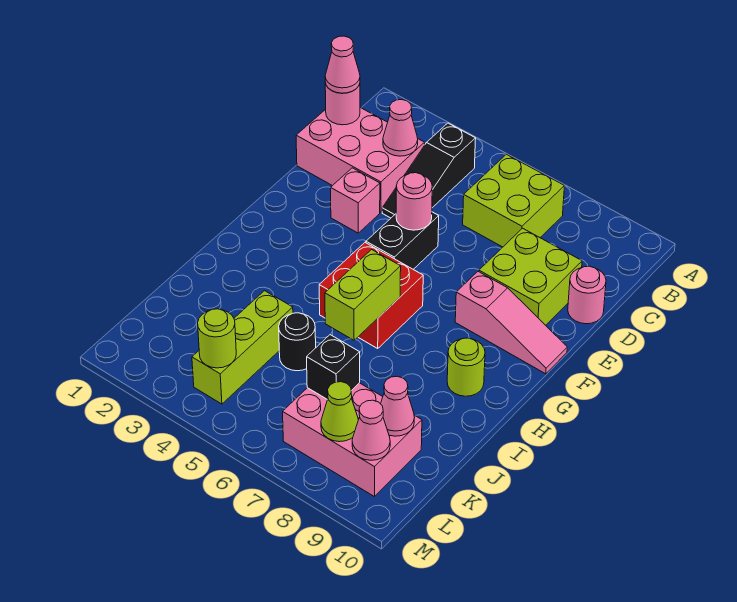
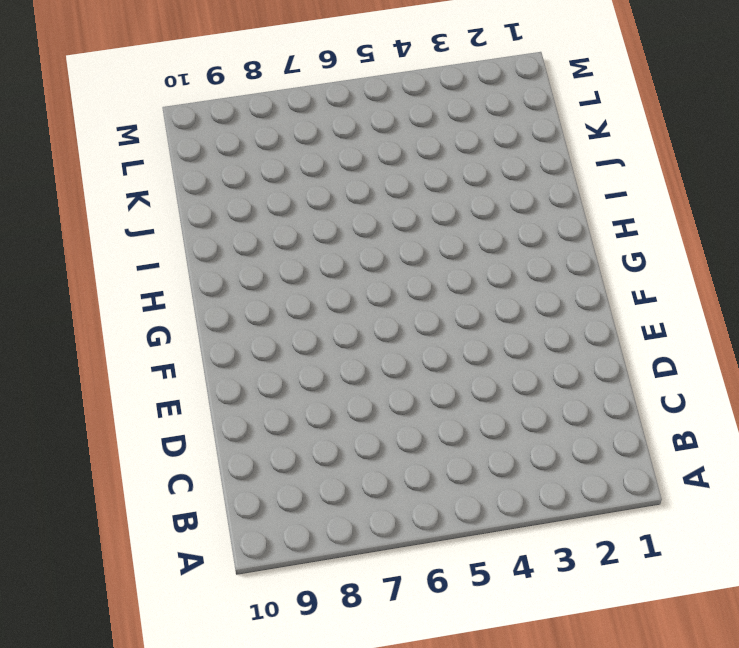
none -> black slope B4:D4 level 1 top B
none -> lime brick B6:C7 level 1
none -> pink brick C1:D3 level 1

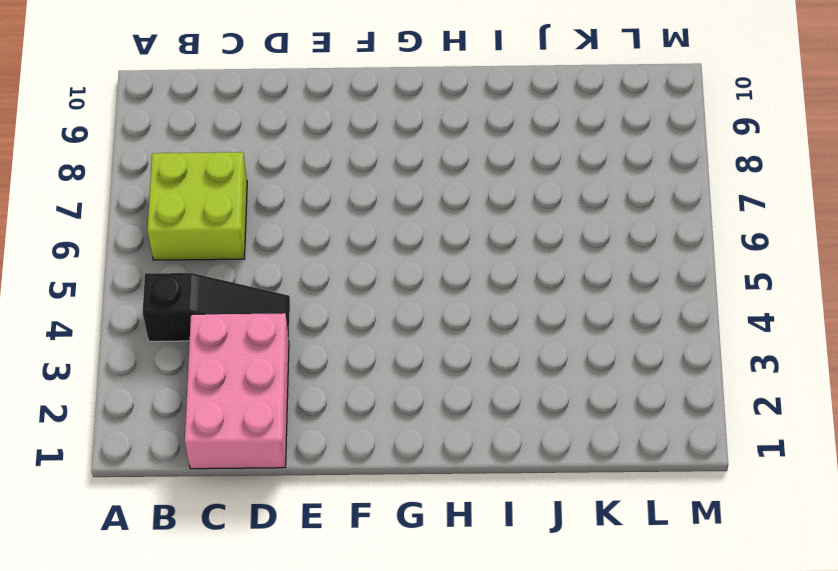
none -> lime brick D8:E9 level 1
none -> pink round brick D10 level 1
none -> pink brick E3 level 1

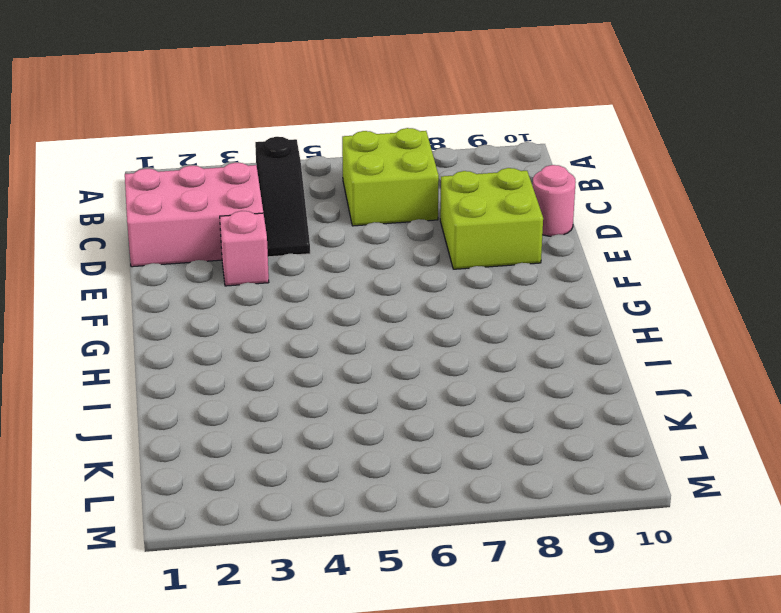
none -> black brick E5:F5 level 1
none -> pink slope F8:F10 level 1 top 8
none -> red brick G5:H6 level 1

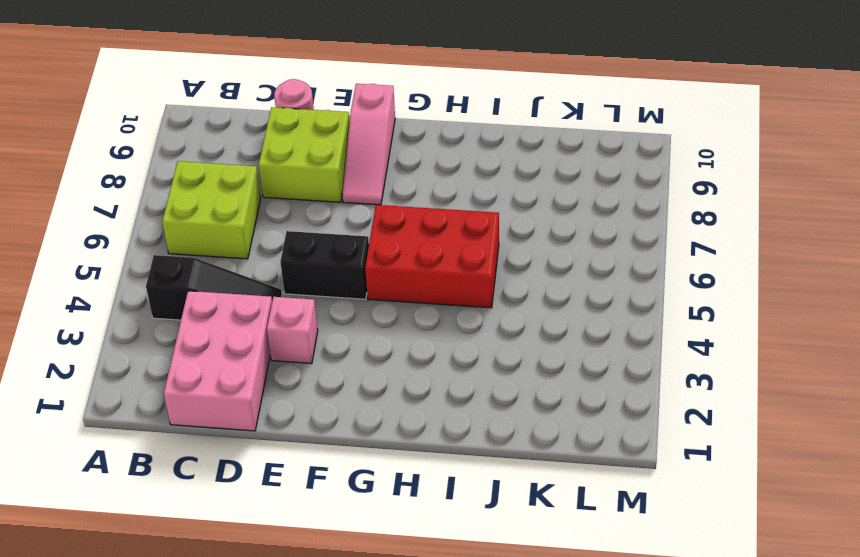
pink slope F8:F10 level 1 top 10 -> pink slope F8:F10 level 1 top 8
red brick G5:I6 level 1 -> red brick G5:H6 level 1
none -> lime round brick H9 level 1
none -> lime brick J4:L4 level 1
none -> black round brick J5 level 1

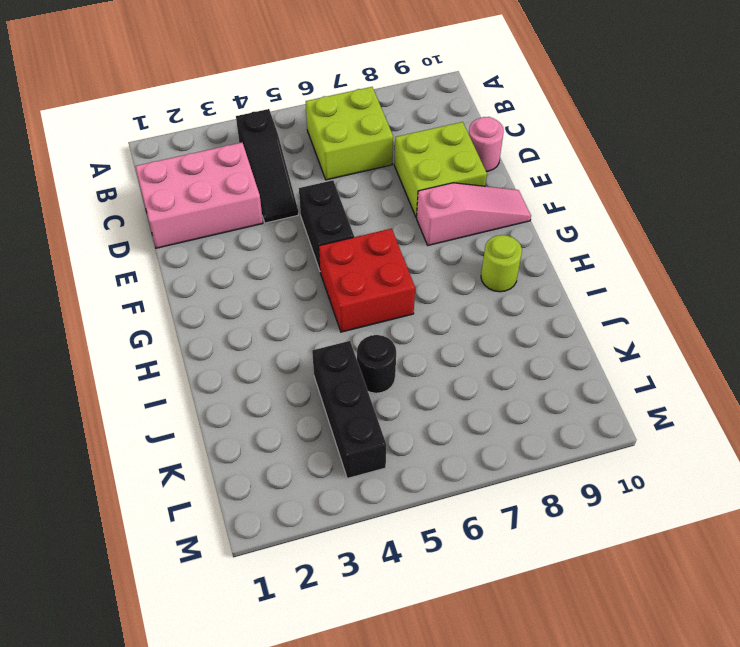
black brick J4:L4 level 1 -> lime brick J4:L4 level 1
none -> pink brick E3 level 1
none -> pink brick K7:L9 level 1
none -> pink round brick C1 level 2

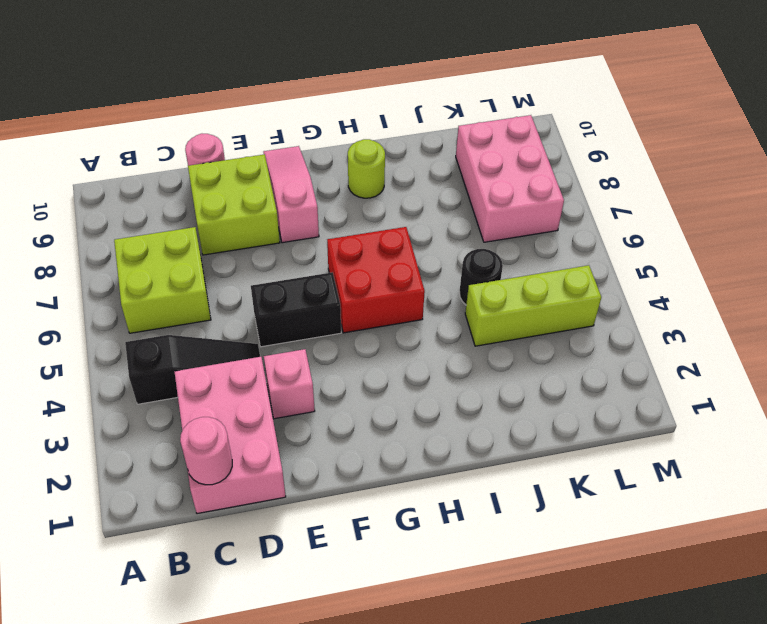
none -> pink cone C3 level 2
none -> pink round brick E5 level 2
none -> lime brick H6:I6 level 2

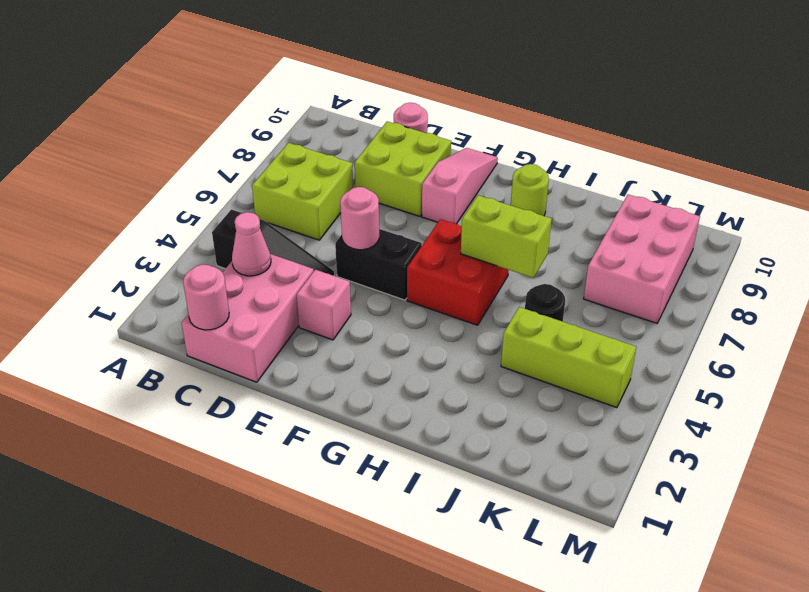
none -> black brick K7 level 2
none -> pink cone K9 level 2
none -> lime round brick L4 level 2

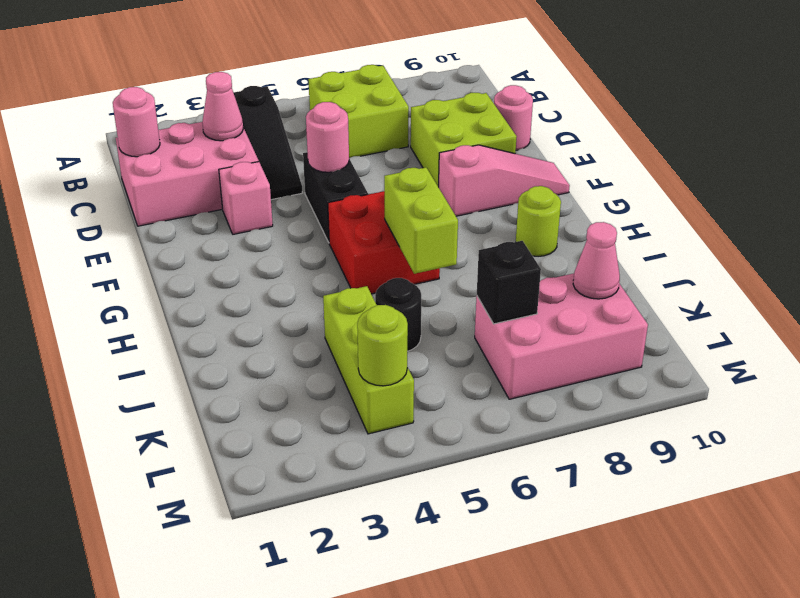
none -> lime cone L8 level 2
none -> pink cone L9 level 2
none -> pink cone C1 level 3

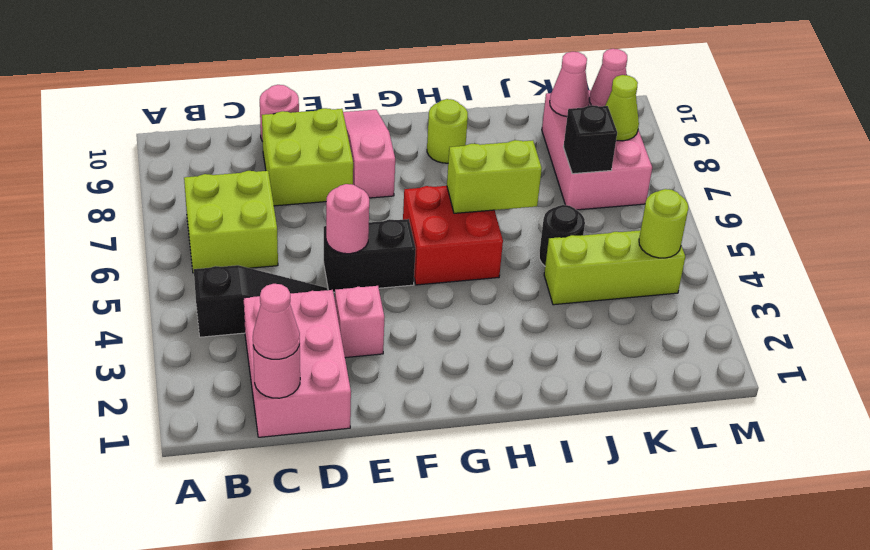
none -> pink cone C3 level 2

